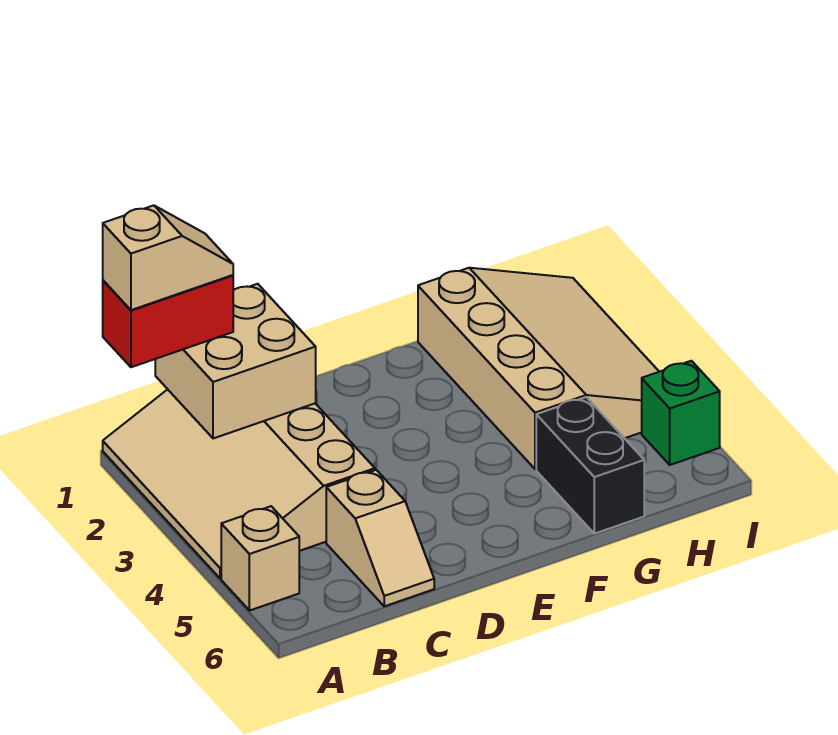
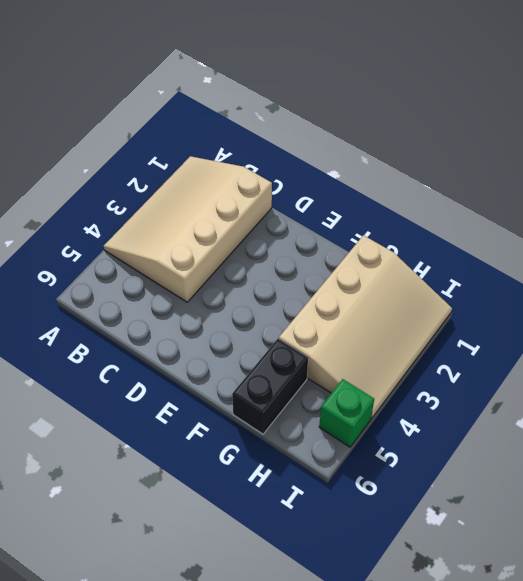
none -> tan brick A5 level 1
none -> tan slope C5:C6 level 1 top 5

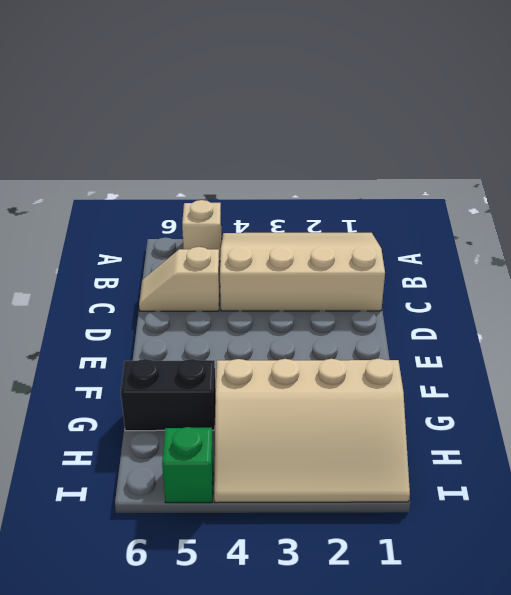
none -> tan brick B1:C2 level 2
none -> red brick A1:B1 level 3

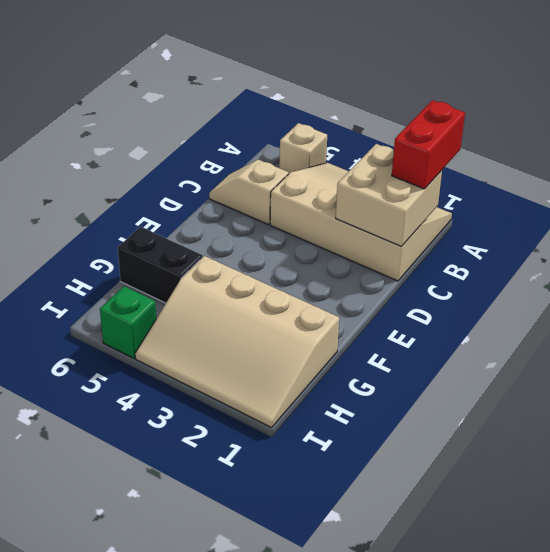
none -> tan slope A1:B1 level 4 top A

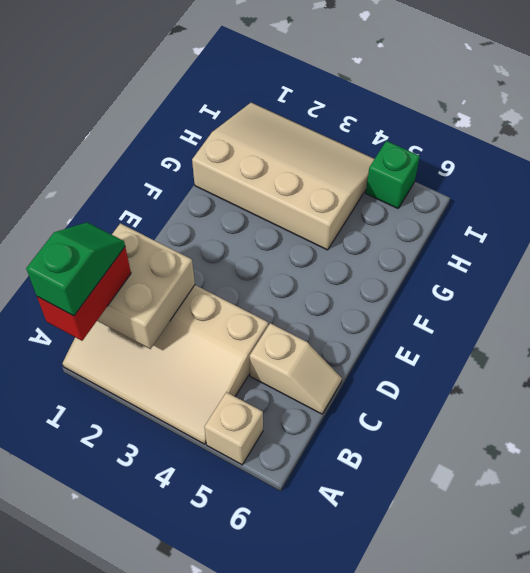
green slope A1:B1 level 4 top A -> tan slope A1:B1 level 4 top A
none -> black brick G5:G6 level 1

